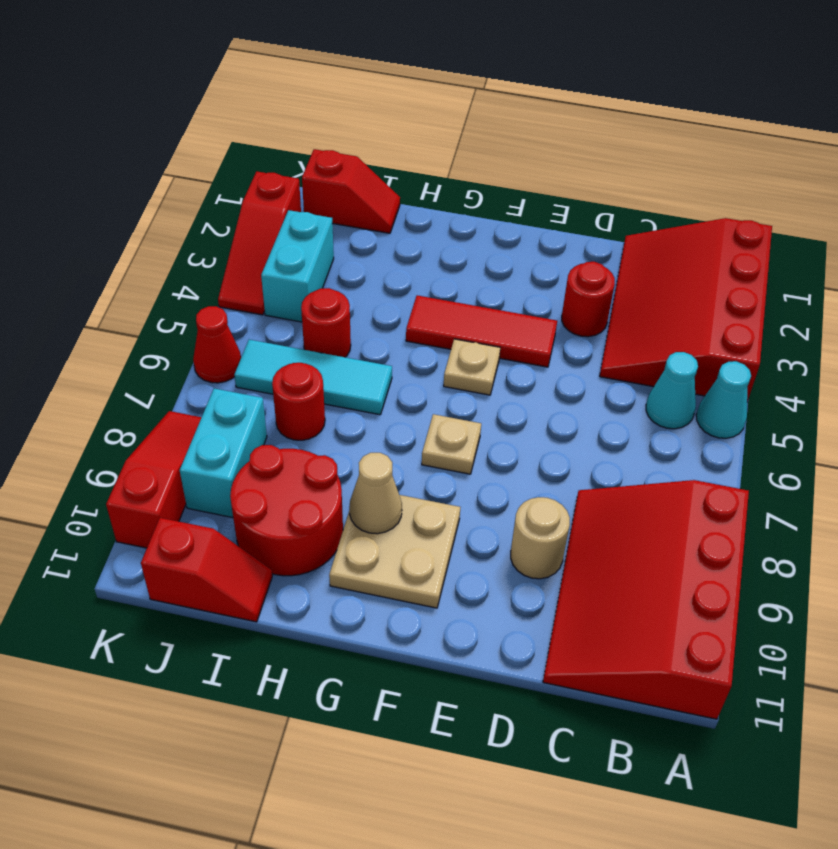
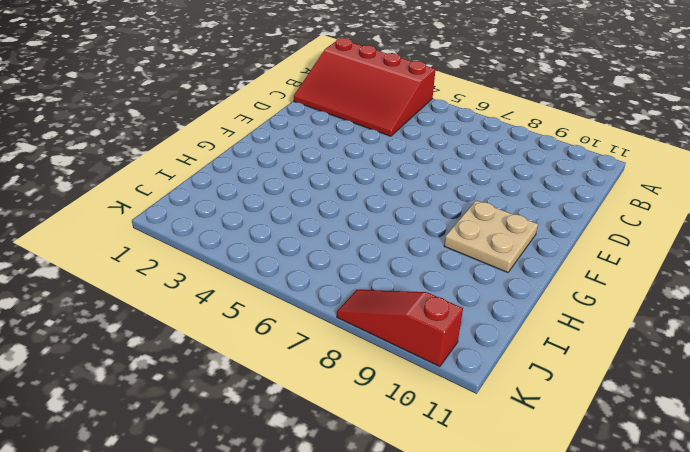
none -> cyan cone A5 level 1
none -> red slope A8:C11 level 1 top A
none -> cyan cone B5 level 1

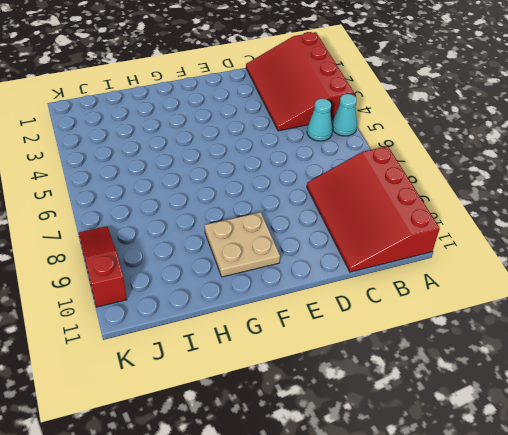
none -> red round brick D3 level 1
none -> tan round brick D9 level 1
none -> red tile E4:G4 level 1

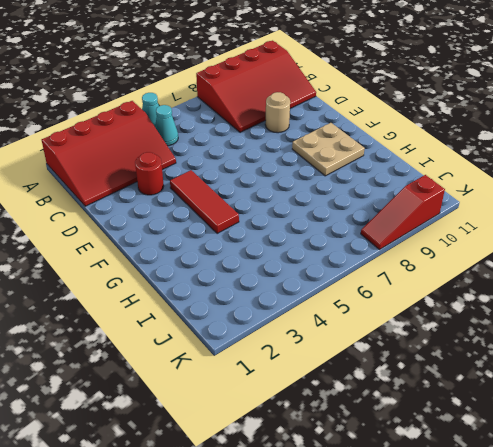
none -> tan plate F5 level 1
none -> tan plate F7 level 1
none -> cyan tile H6:J6 level 1

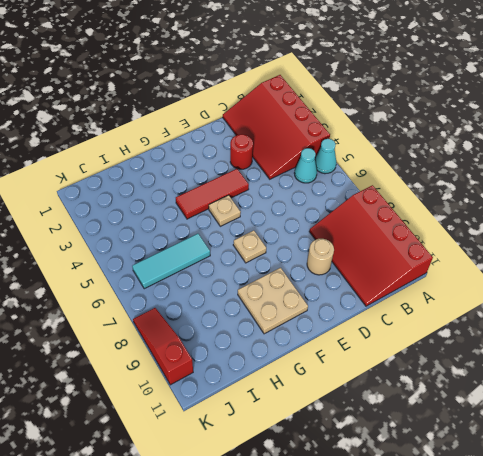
none -> red round brick H9:I10 level 1
none -> red slope I1:J1 level 1 top J
none -> red round brick I5 level 1

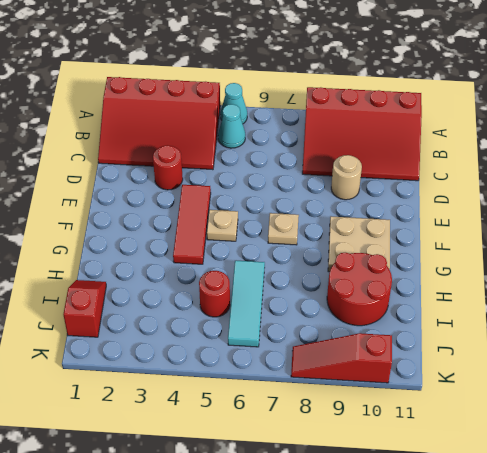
none -> red round brick I7 level 1
none -> red slope I11:J11 level 1 top J
none -> cyan brick J3:J4 level 1

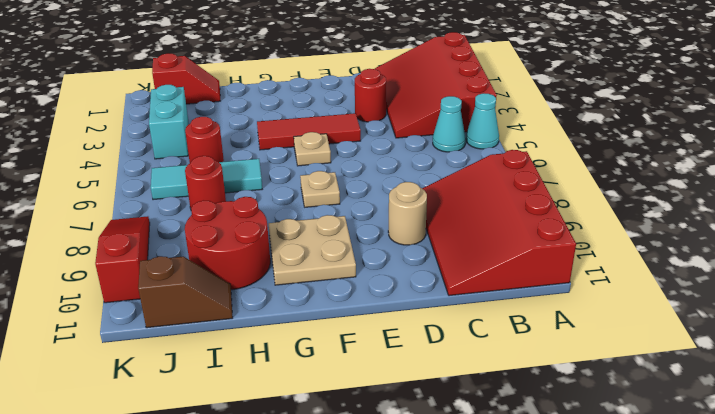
brown slope I11:J11 level 1 top J -> red slope I11:J11 level 1 top J
none -> cyan brick J8:J9 level 1
none -> red slope K2:K4 level 1 top 2
none -> red cone K6 level 1

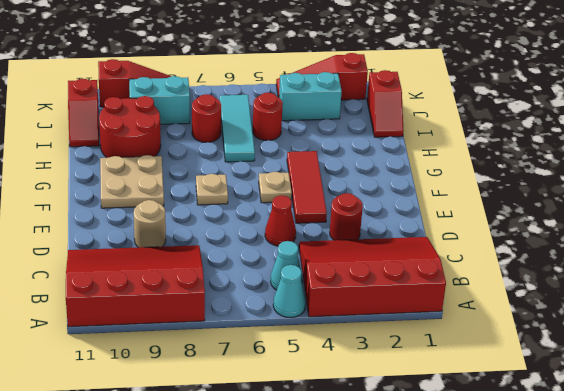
red cone D5 level 1 -> red cone K6 level 1
none -> tan cone G9 level 2

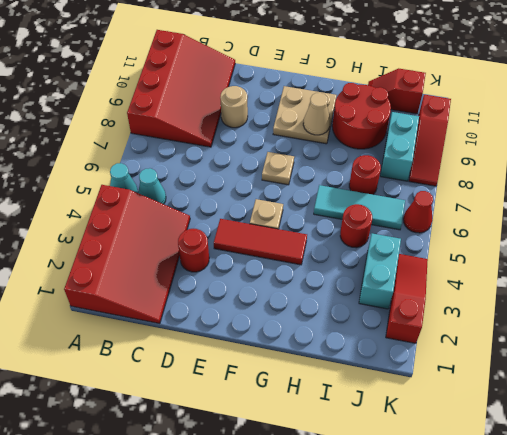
none -> red slope I1:J1 level 1 top J

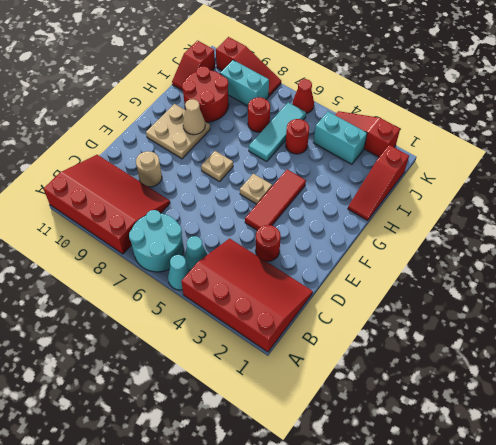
cyan round brick A6:B7 level 1 -> none
red slope H1:J1 level 1 top J -> red slope I1:J1 level 1 top J

